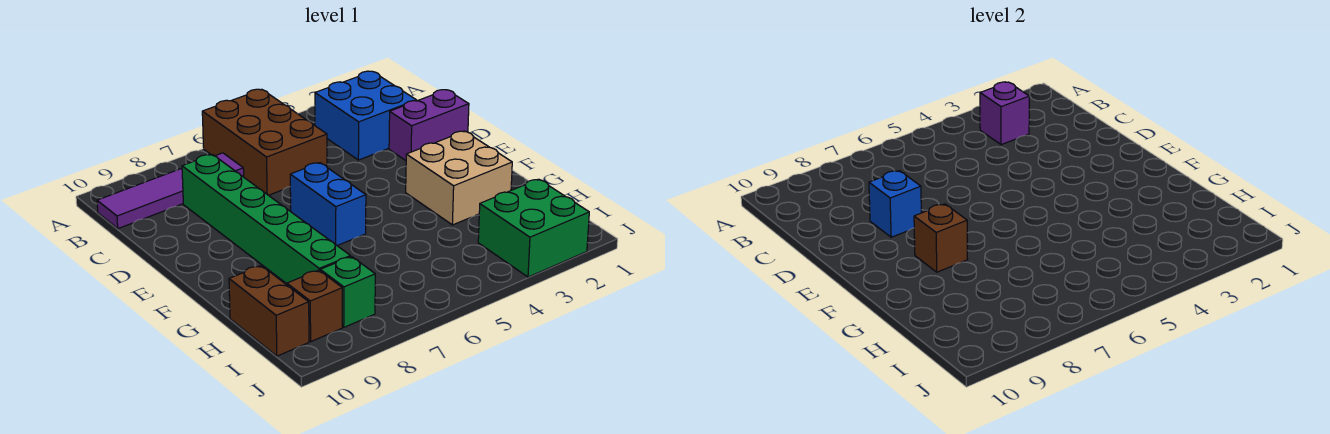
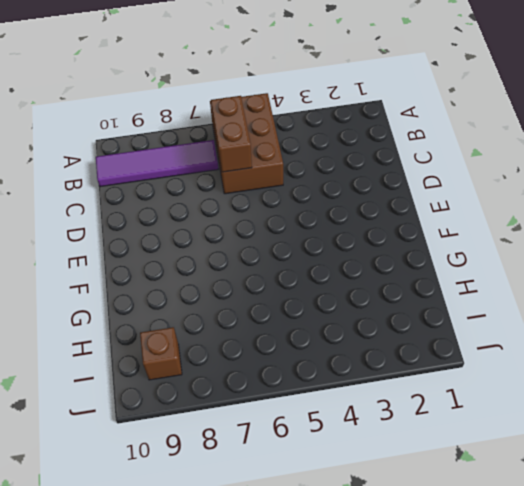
brown brick B6:C6 level 2 -> brown brick H10:I10 level 1
none -> blue brick B2:C3 level 1
none -> green brick C8:H8 level 1
none -> purple brick D1:D2 level 1

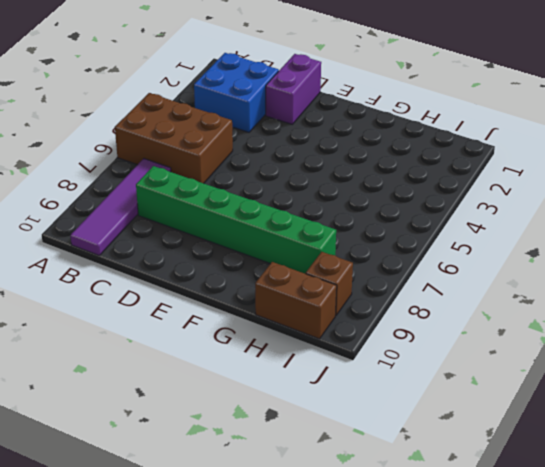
none -> blue brick E6:F6 level 1
none -> tan brick F2:G3 level 1
none -> green brick I2:J3 level 1

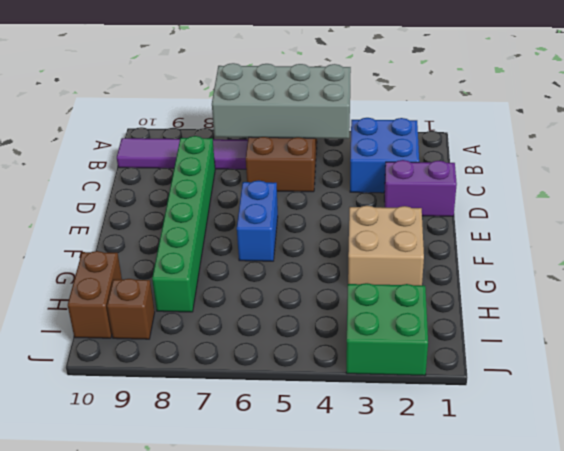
grey brick A4:B7 level 2 -> none
none -> green brick I8 level 1
none -> purple brick B3 level 2
none -> blue brick D8 level 2

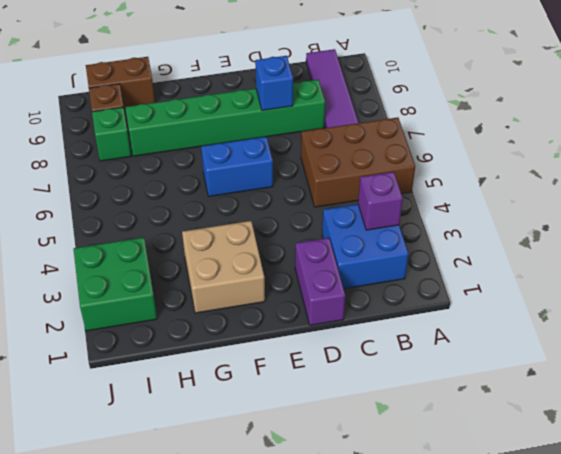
none -> brown brick F8 level 2

